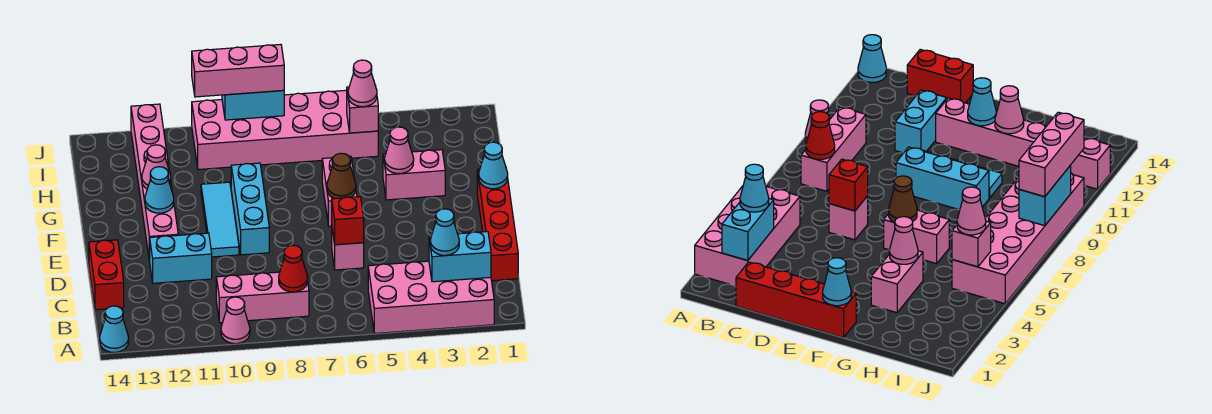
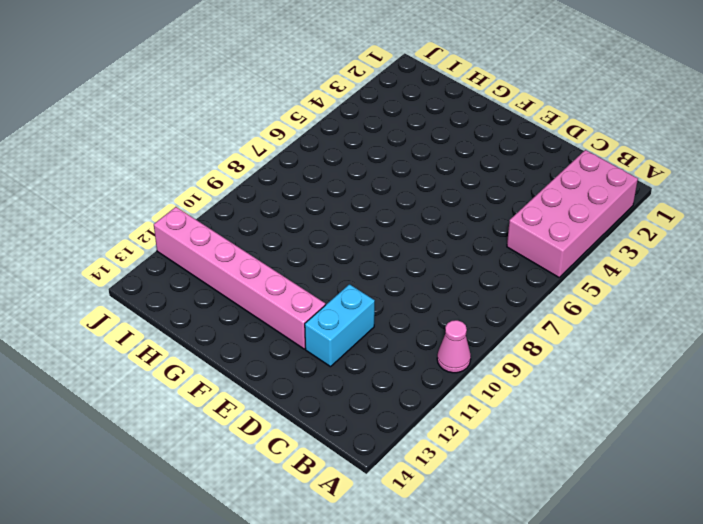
none -> cyan cone A14 level 1
none -> pink brick B8:B10 level 1
none -> red brick C1:F1 level 1

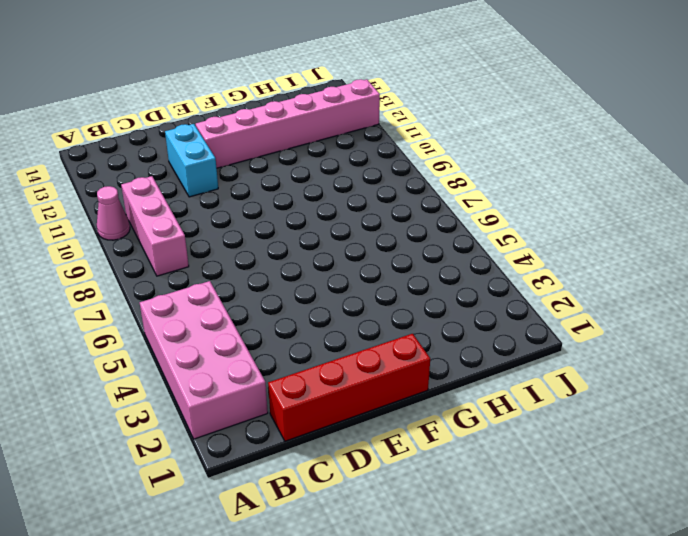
none -> cyan cone A14 level 1
none -> red brick C14:D14 level 1
none -> pink brick D6 level 1

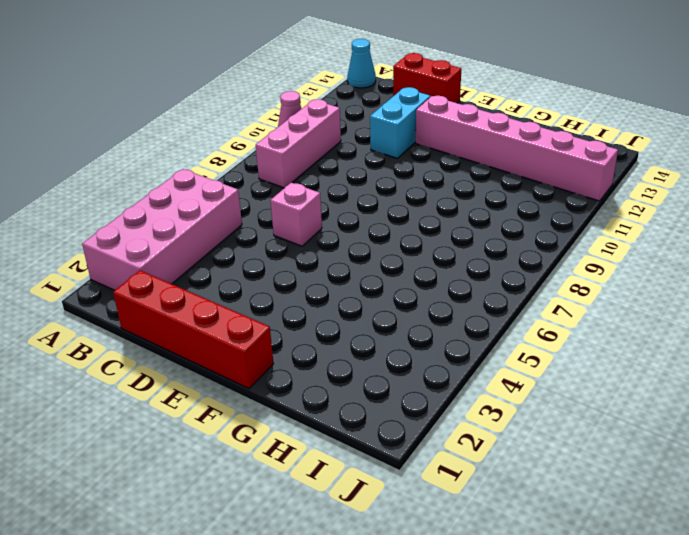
none -> cyan brick E9:G9 level 1
none -> cyan tile E10:G10 level 1
none -> pink brick F6:G6 level 1

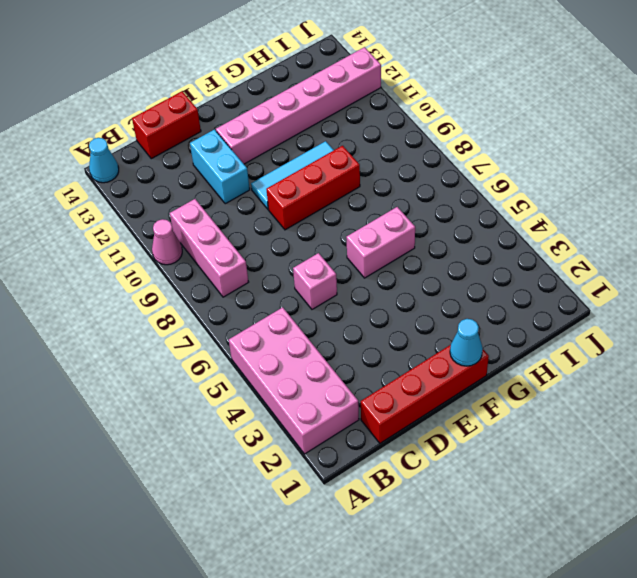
red brick E9:G9 level 1 -> cyan brick E9:G9 level 1
none -> pink brick G3:G4 level 1
none -> pink brick I5:J10 level 1
none -> cyan brick B2:B3 level 2

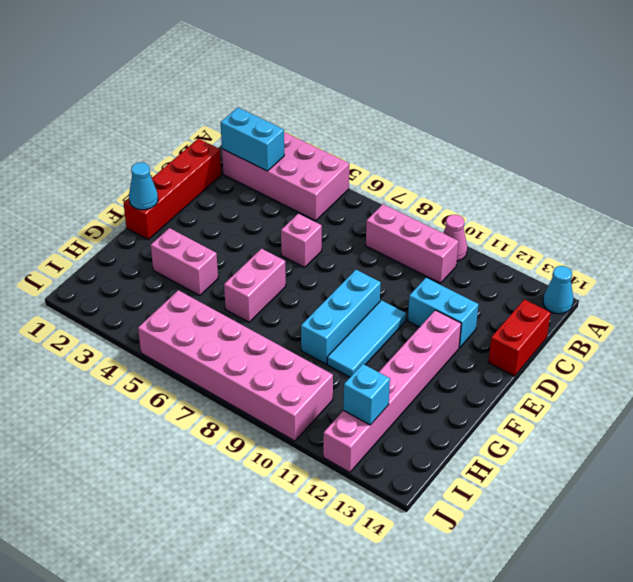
cyan brick I12 level 2 -> none
none -> red cone B8 level 2
none -> red brick D6 level 2
none -> brown cone F6 level 2

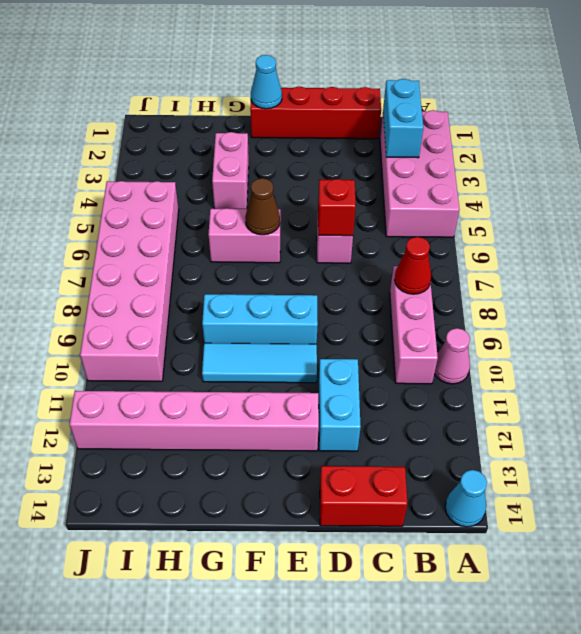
none -> cyan cone F12 level 2
none -> pink cone G4 level 2
none -> pink cone G12 level 2

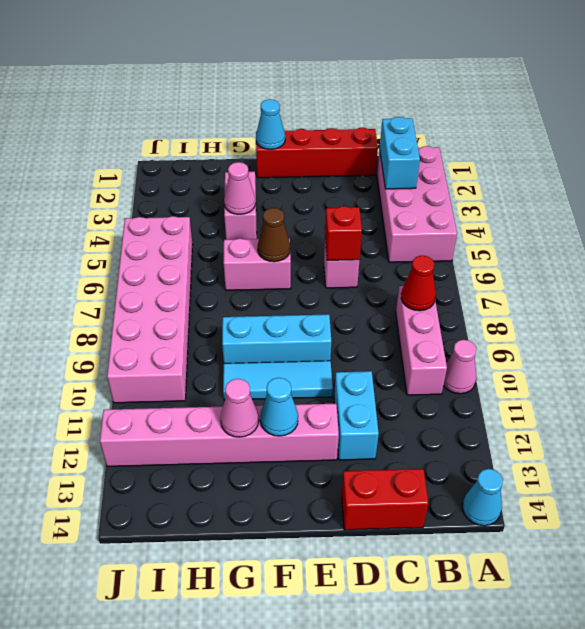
none -> pink brick I5 level 2
none -> cyan brick J8:J9 level 2
none -> cyan cone B3 level 3

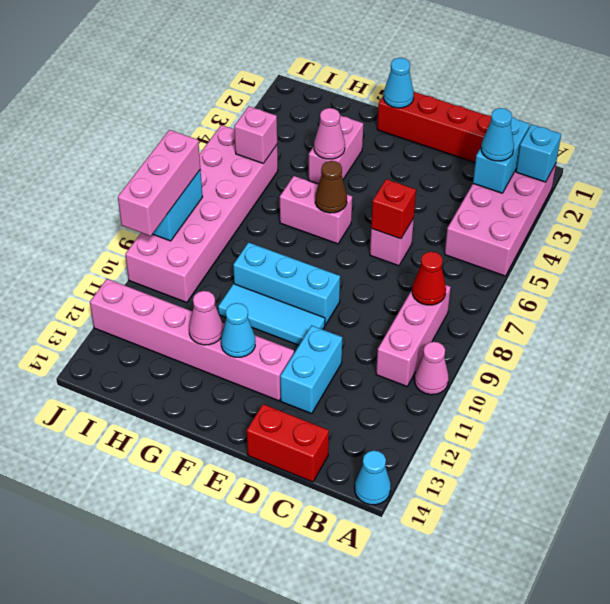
cyan brick A2 level 2 -> none
none -> pink cone I5 level 3

